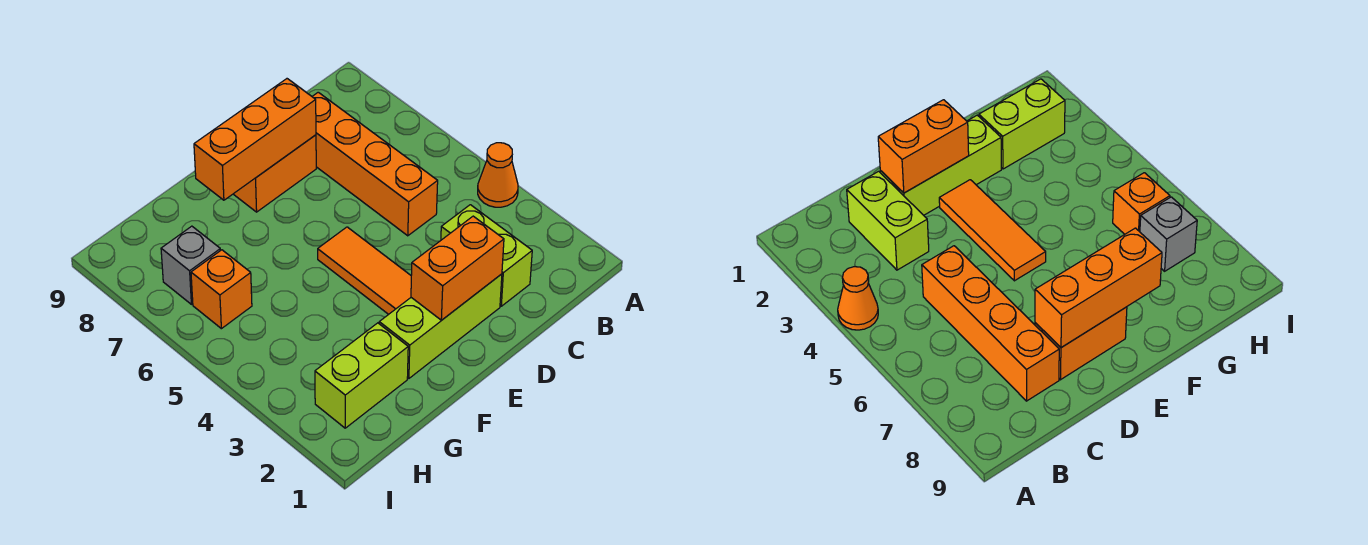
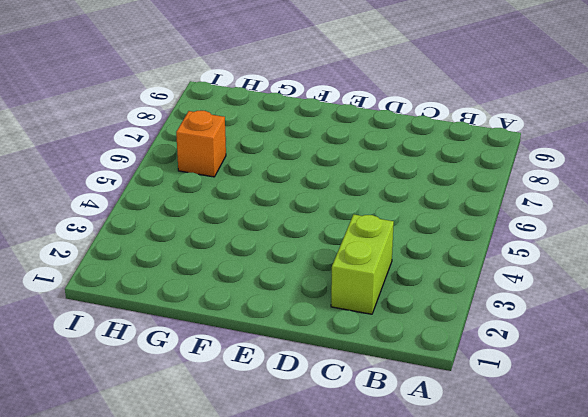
none -> orange cone A4 level 1
none -> orange brick C5:C8 level 1

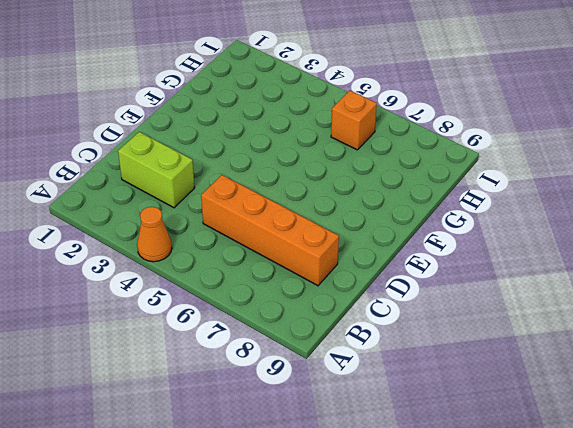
none -> lime brick D2:F2 level 1
none -> orange brick D8:E8 level 1

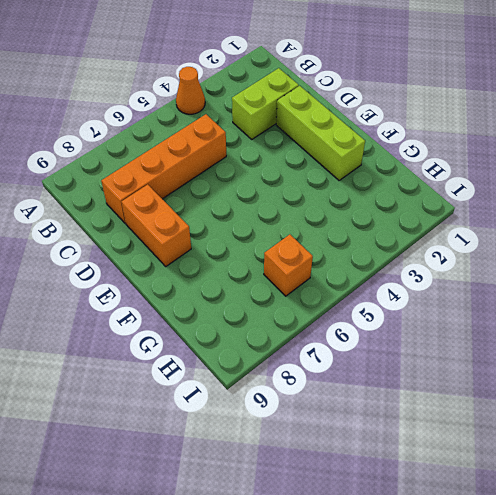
none -> orange tile E3:E5 level 1
none -> lime brick G2:H2 level 1

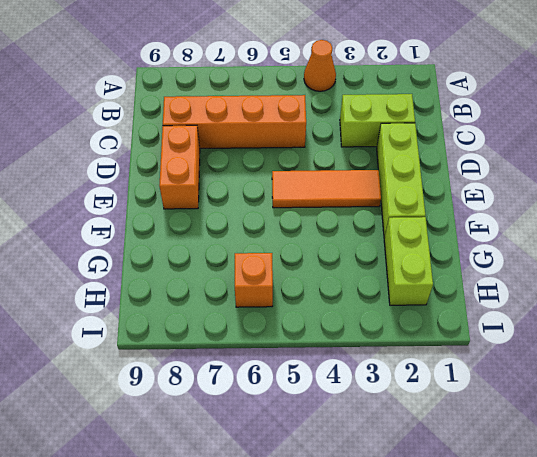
none -> grey brick H7 level 1
none -> orange brick D2:E2 level 2

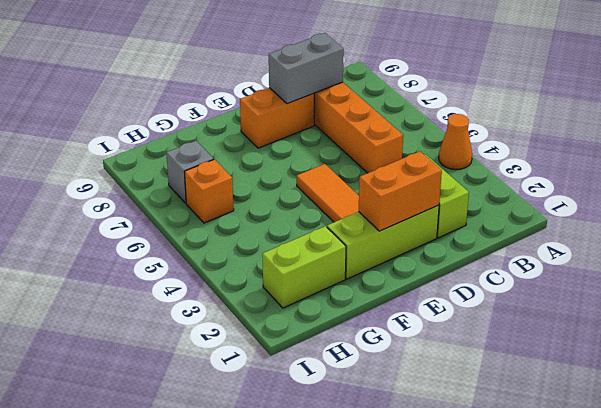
grey brick C8:D8 level 2 -> orange brick D8:F8 level 2

